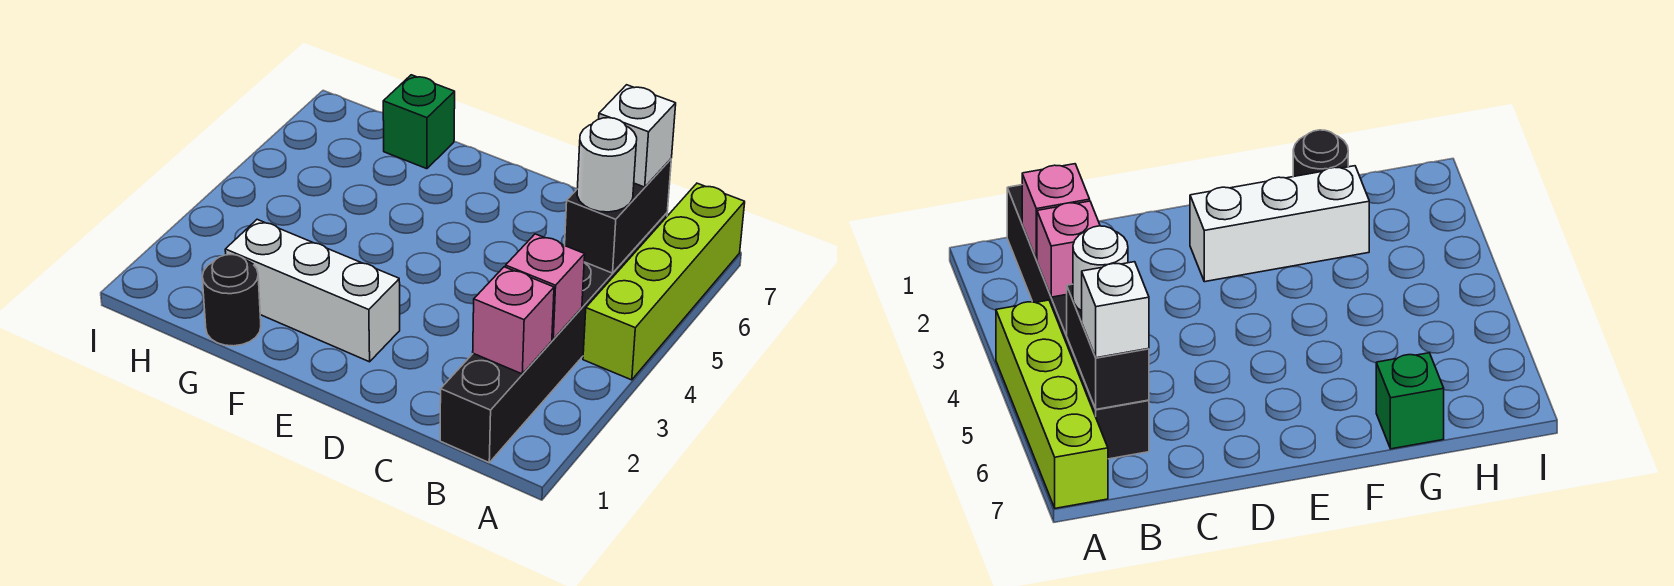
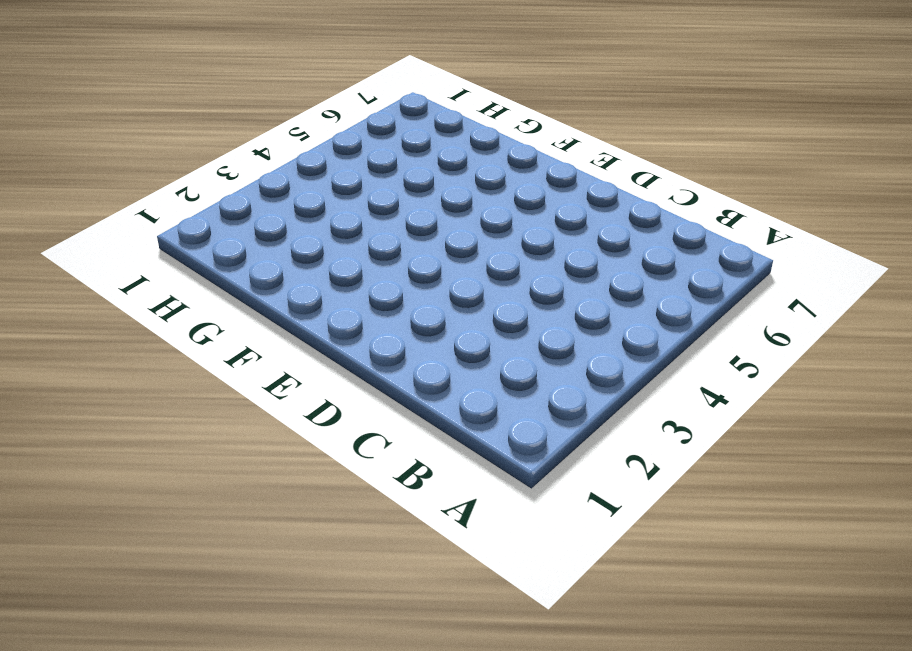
none -> lime brick A4:A7 level 1
none -> black brick B1:B6 level 1

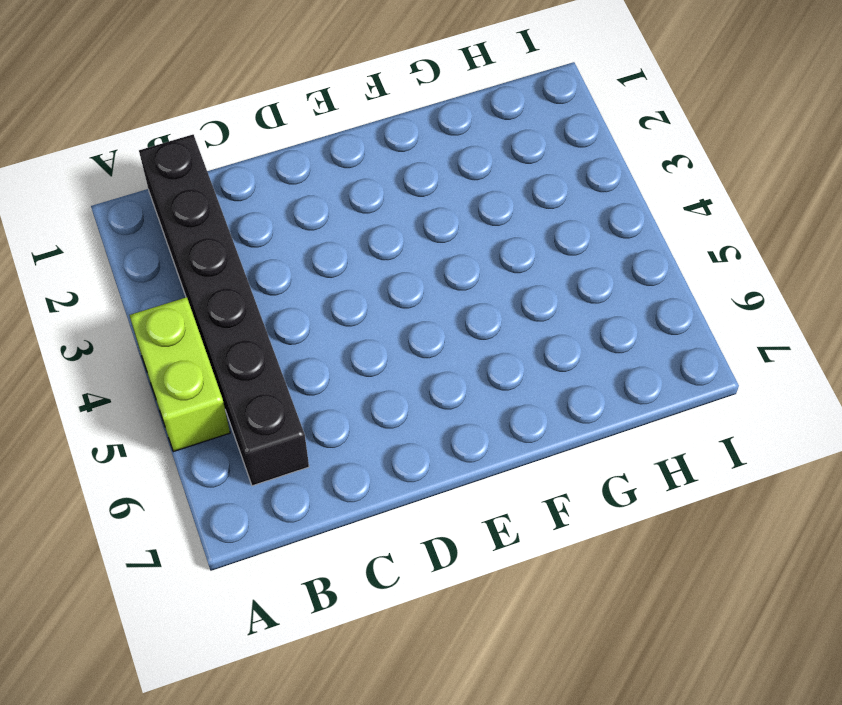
lime brick A4:A5 level 1 -> lime brick A4:A7 level 1
none -> white brick E2:G2 level 1
none -> black round brick G1 level 1

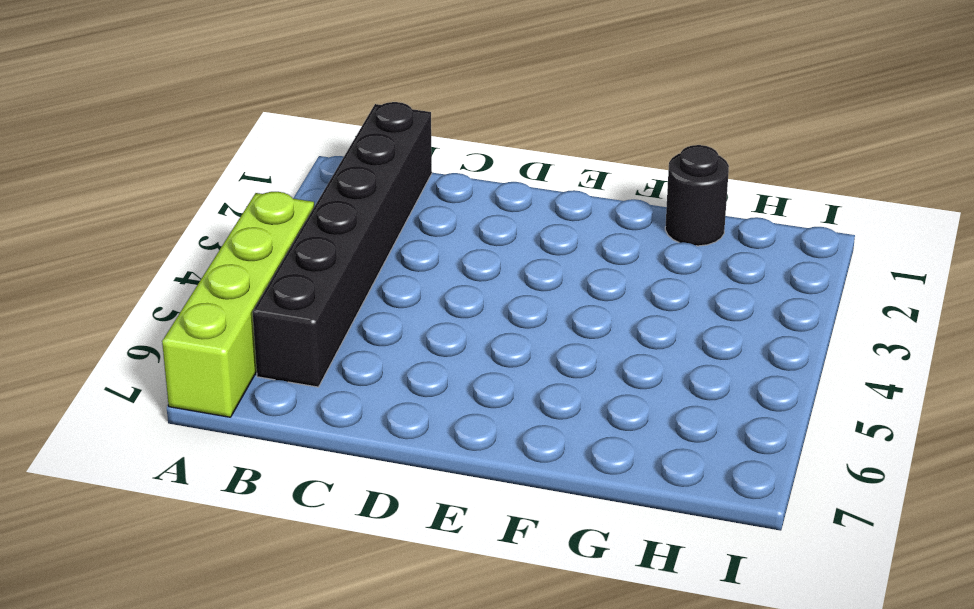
none -> white brick E2:G2 level 1
none -> green brick G7 level 1

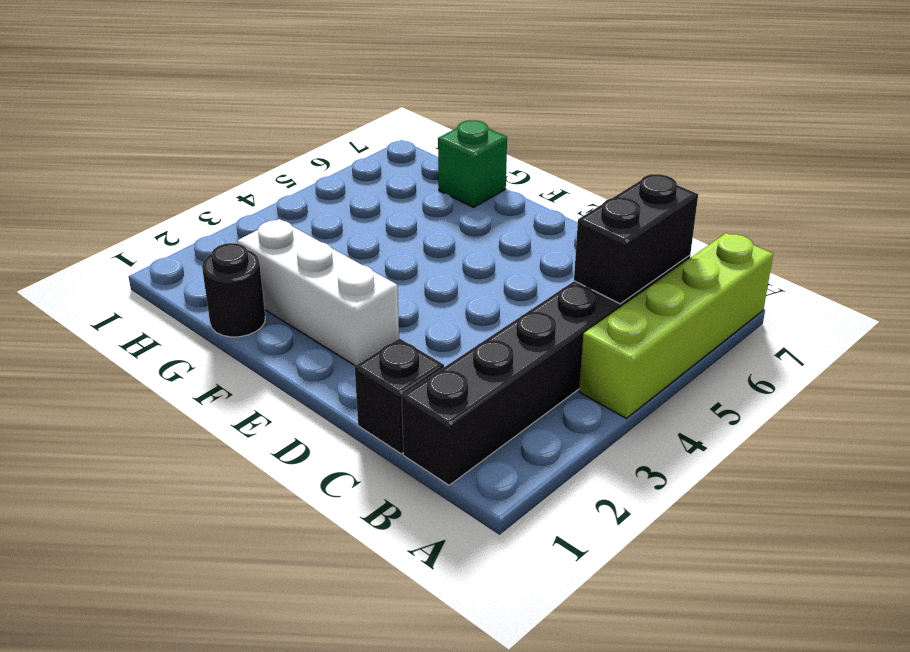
black brick C1 level 1 -> none
none -> pink brick B2 level 2
none -> pink brick B3 level 2

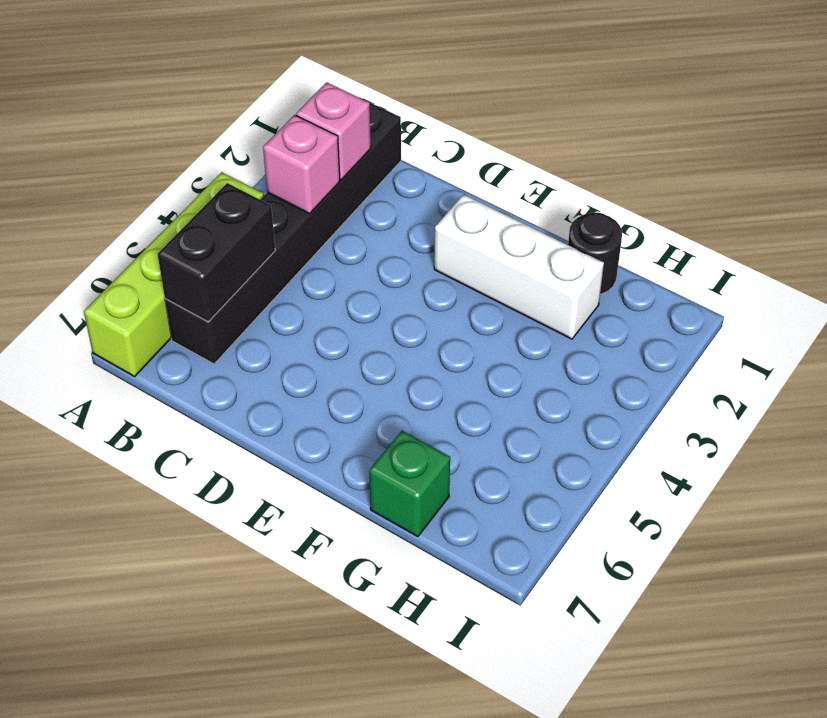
none -> white round brick B5 level 3
none -> white brick B6 level 3

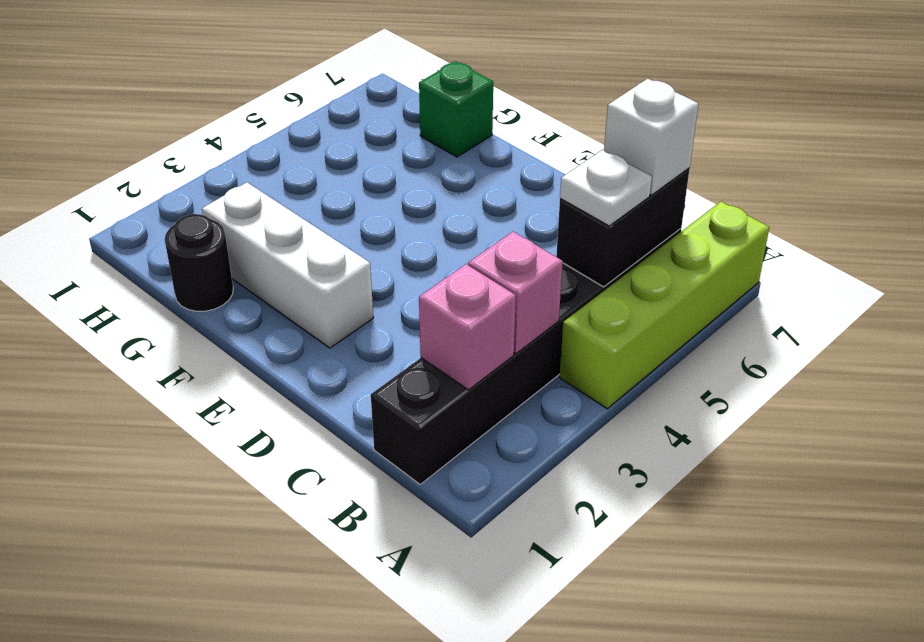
white plate B5 level 3 -> white round brick B5 level 3

